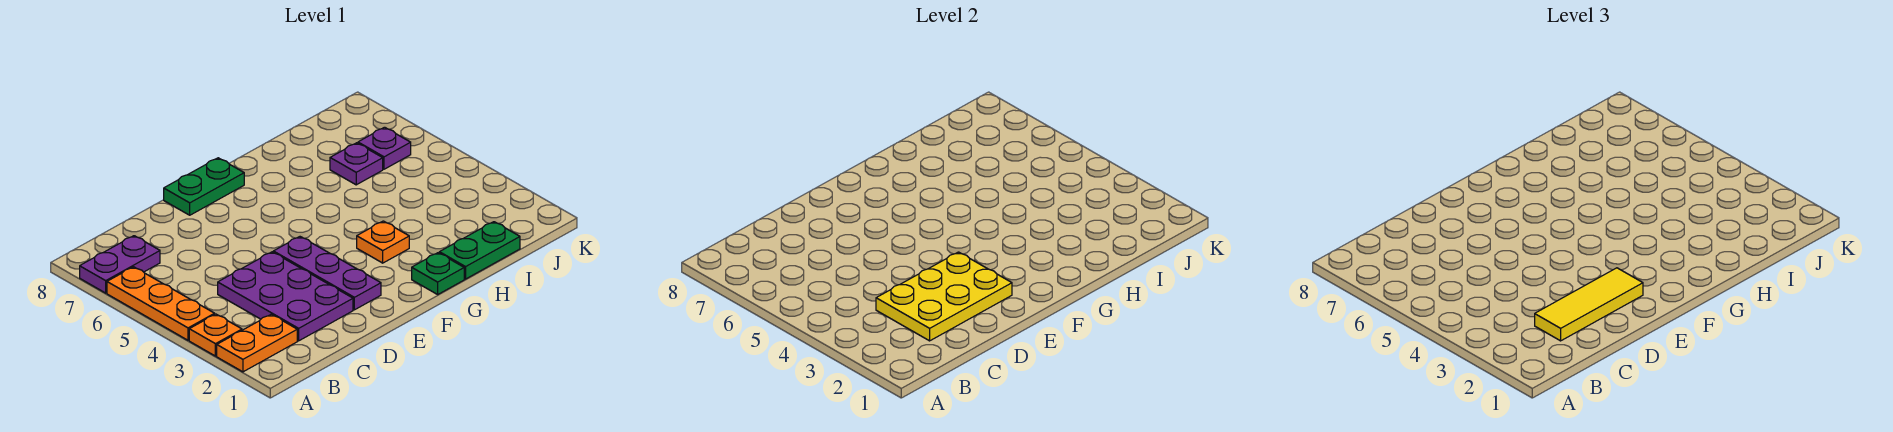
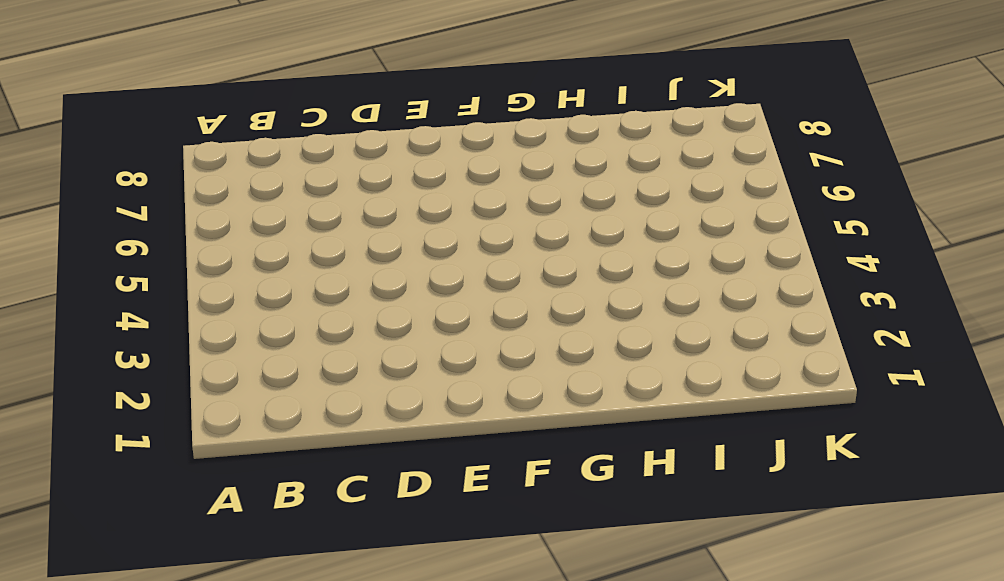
none -> orange plate A2:B2 level 1
none -> orange plate A3 level 1
none -> orange plate A4:A6 level 1

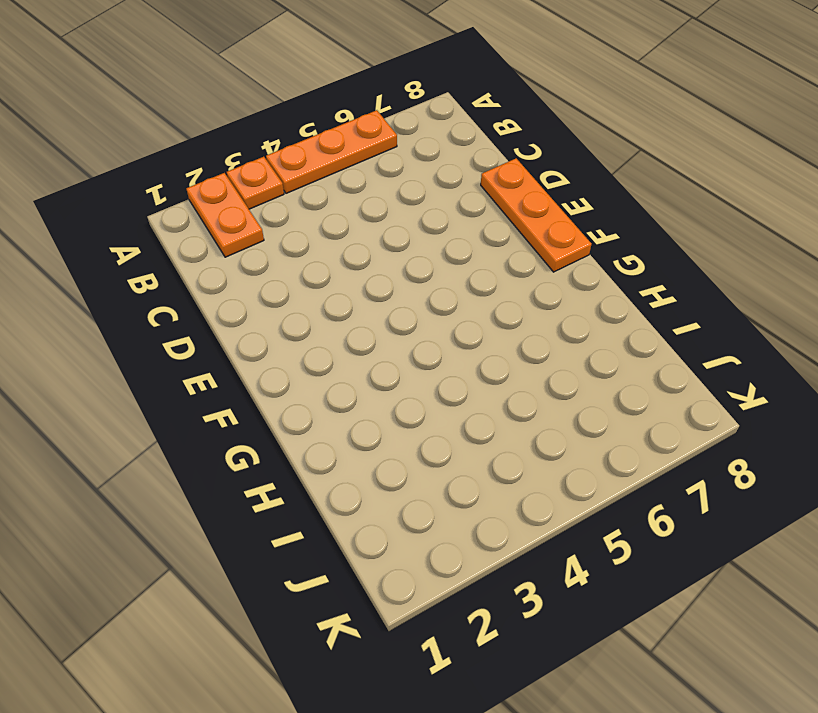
orange plate D8:F8 level 1 -> green plate E8:F8 level 1
none -> purple plate A7:B7 level 1
none -> purple plate C2:D4 level 1
none -> purple plate E2:E4 level 1

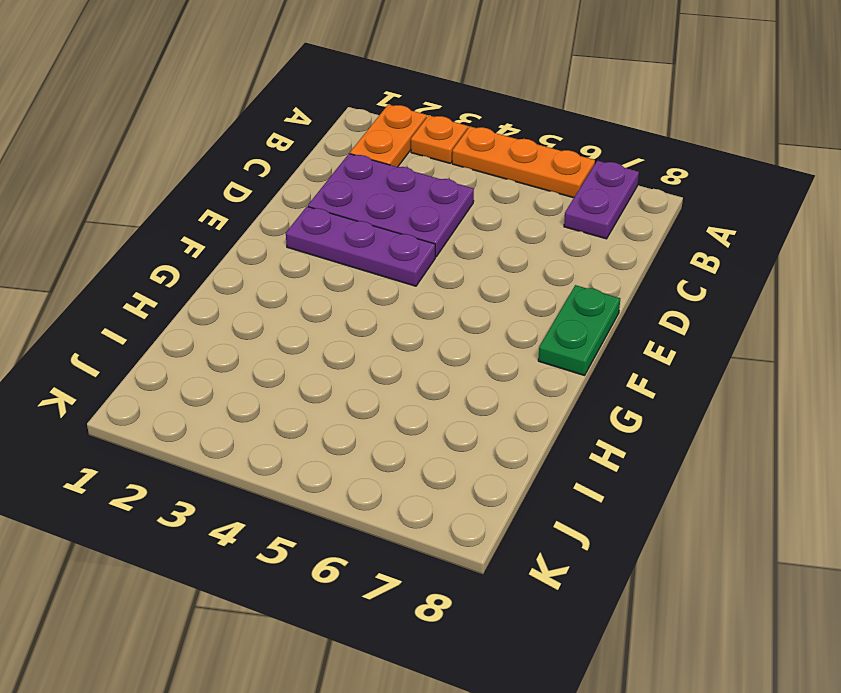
none -> green plate G1 level 1
none -> orange plate G3 level 1
none -> green plate H1:I1 level 1

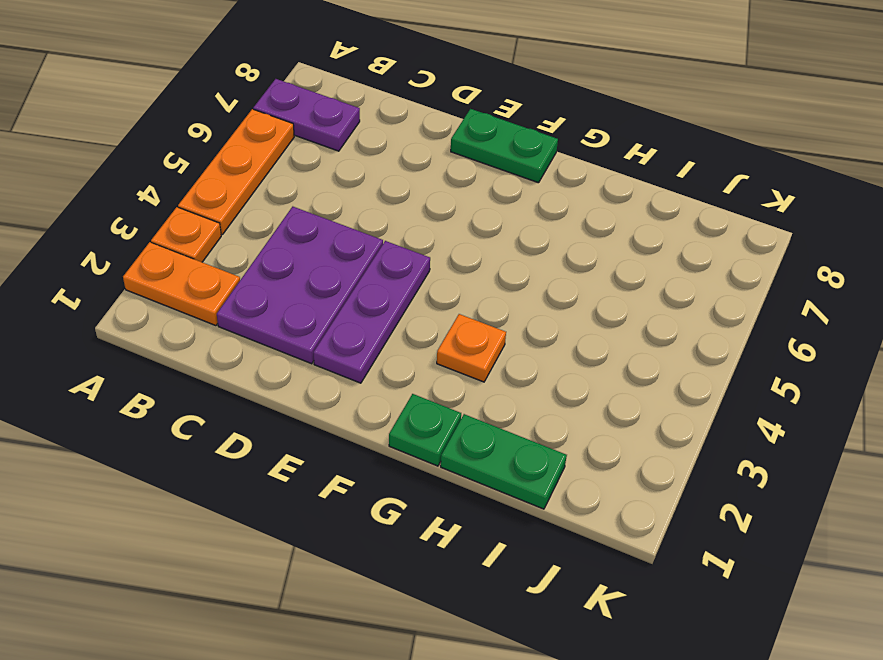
none -> purple plate I6 level 1
none -> purple plate J6 level 1
none -> yellow plate C2:E3 level 2

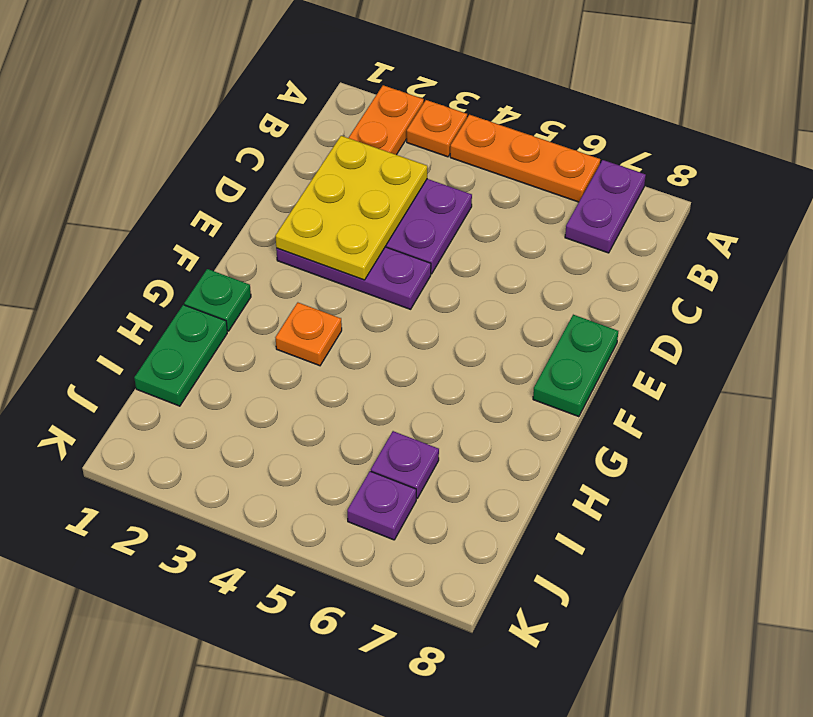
none -> yellow tile C2:E2 level 3

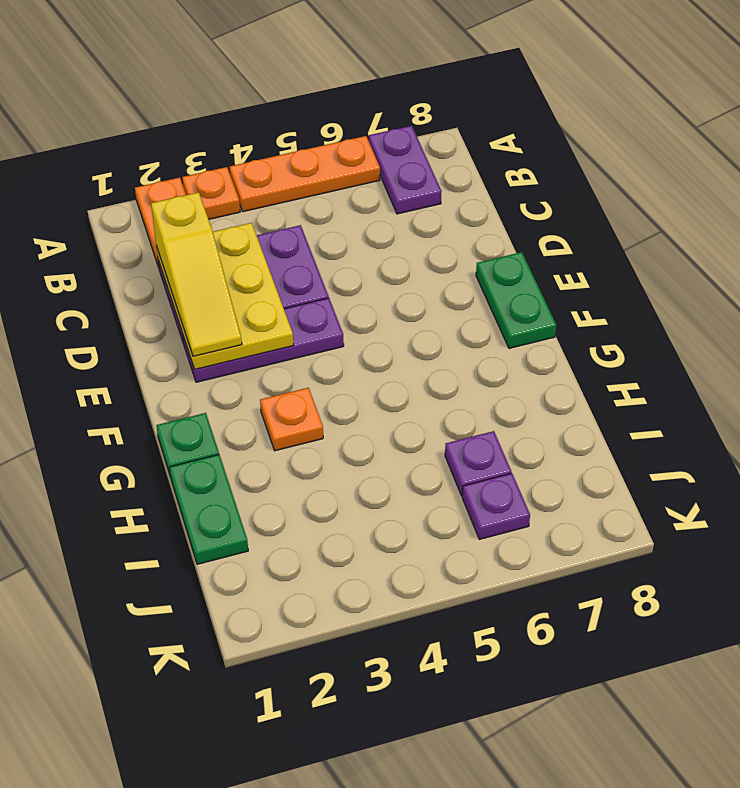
yellow slope C2:E2 level 3 top C -> yellow tile C2:E2 level 3

